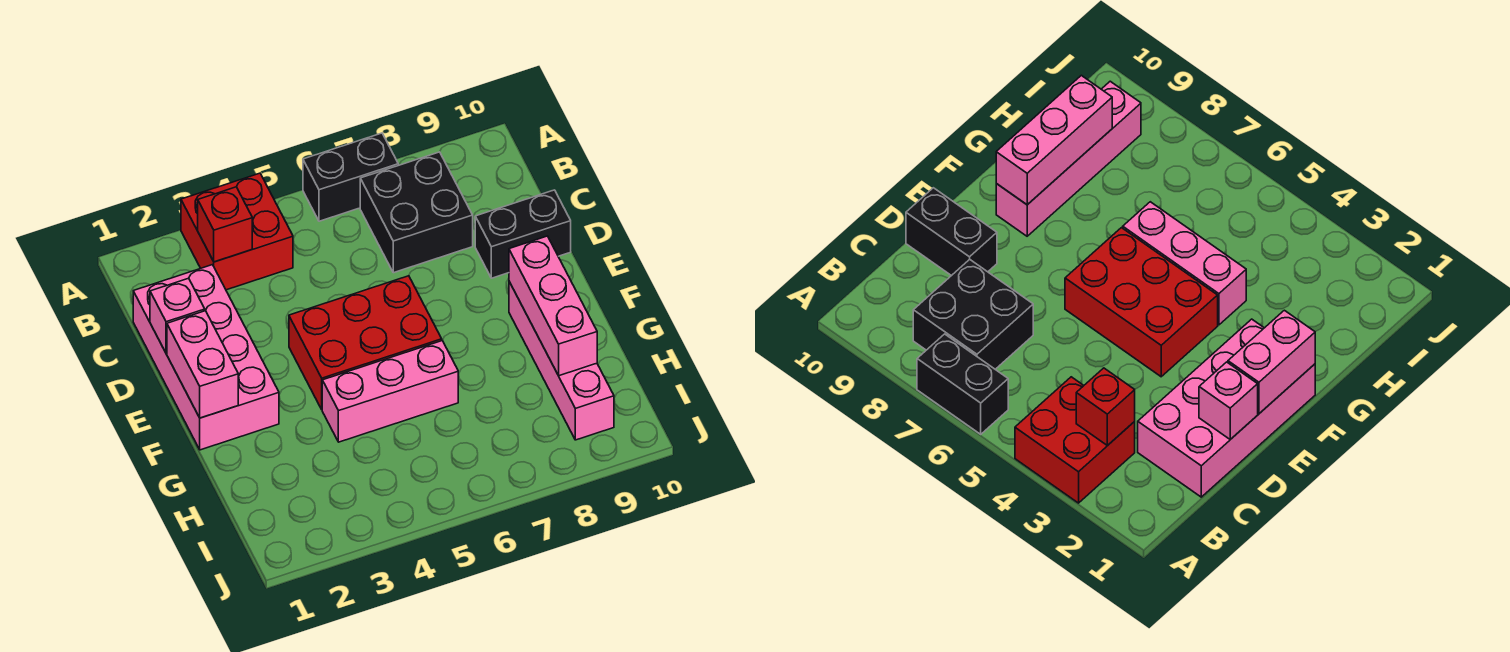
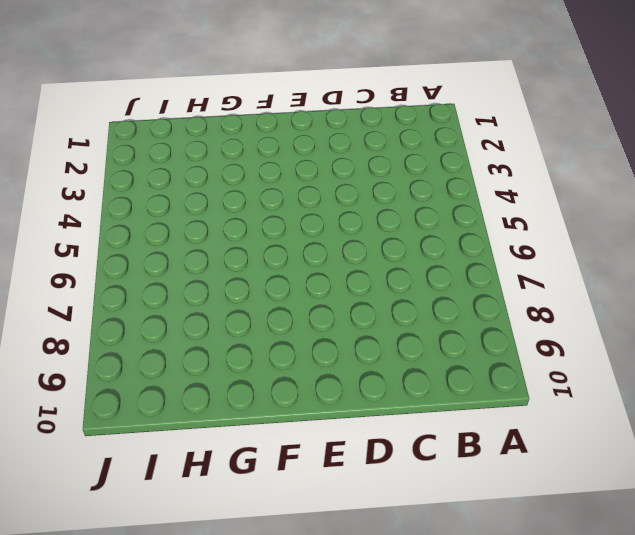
none -> red brick A3:B4 level 1
none -> black brick A6:A7 level 1
none -> black brick B7:C8 level 1

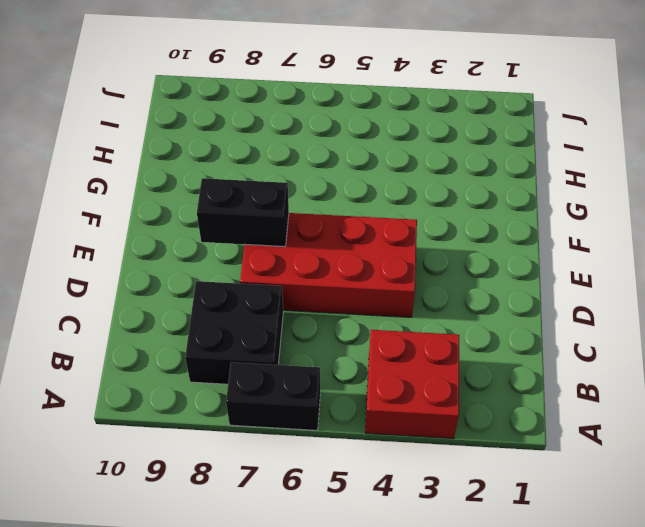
red brick D4:E7 level 1 -> red brick E4:F6 level 1
black brick E7:E8 level 2 -> black brick D9:D10 level 1
none -> pink brick C1:F2 level 1
none -> pink brick F9:I9 level 1
none -> pink brick G4:G6 level 1

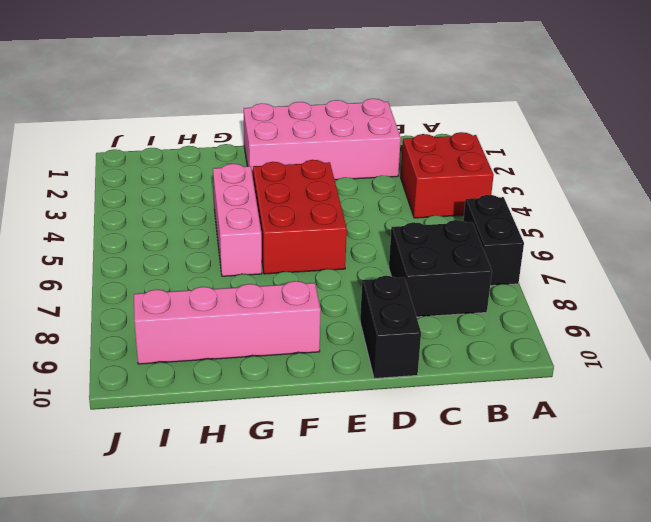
none -> red brick B3 level 2
none -> pink brick D1 level 2
none -> pink brick E1:F1 level 2

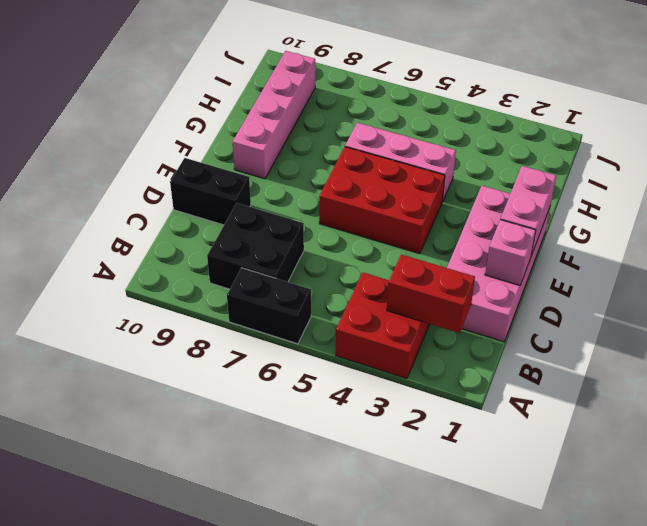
red brick B2:B3 level 2 -> red brick B3 level 2
none -> pink brick F9:H9 level 2

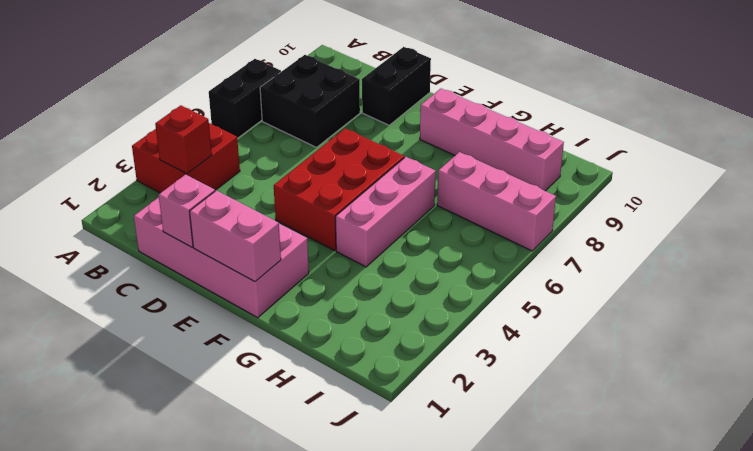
pink brick H7:J7 level 1 -> pink brick F9:H9 level 2

